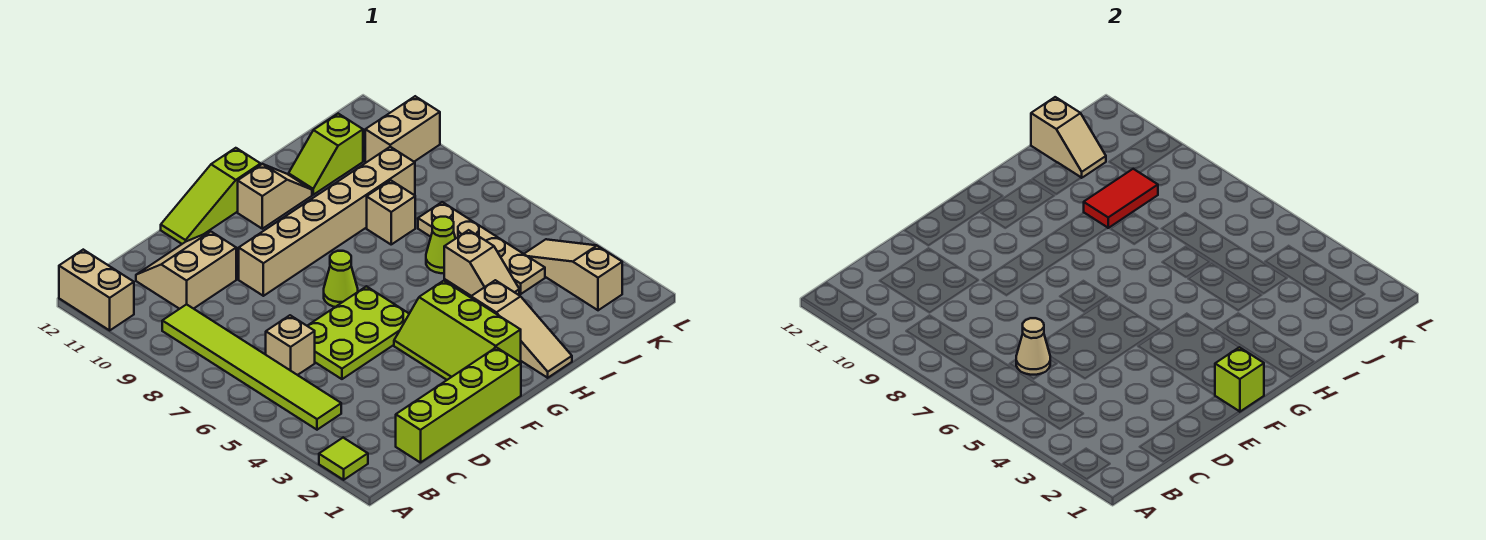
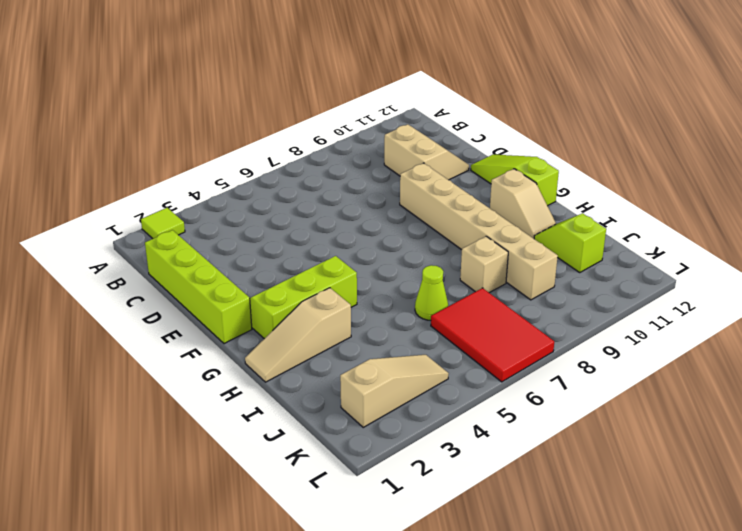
red tile J6:L7 level 1 -> tan plate J4:J7 level 1
none -> tan brick A11:A12 level 1
none -> lime tile B4:B9 level 1
none -> tan brick C6 level 1

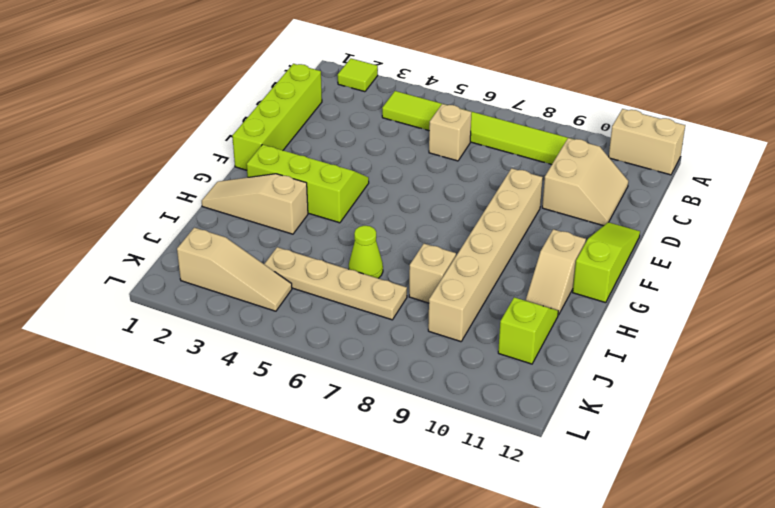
none -> lime plate D5:F6 level 1
none -> lime cone F7 level 1
none -> tan slope I4:I5 level 1 top 5

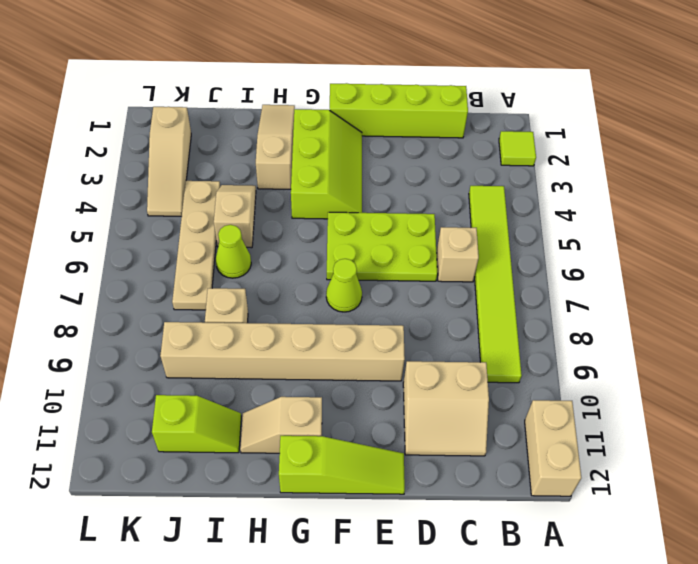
none -> tan brick K10:L10 level 1
none -> tan cone C6 level 2
none -> lime brick F1 level 2

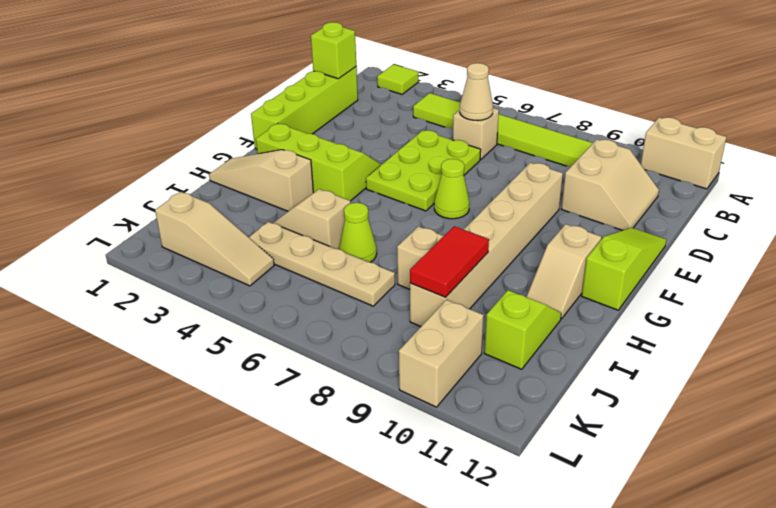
lime brick C1 level 2 -> lime brick F1 level 2
none -> tan slope J11:J12 level 2 top 12

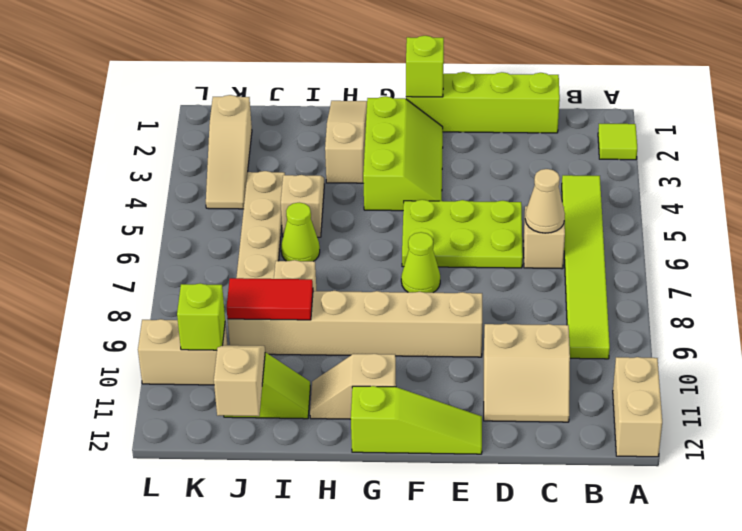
lime brick K10 level 2 -> none

